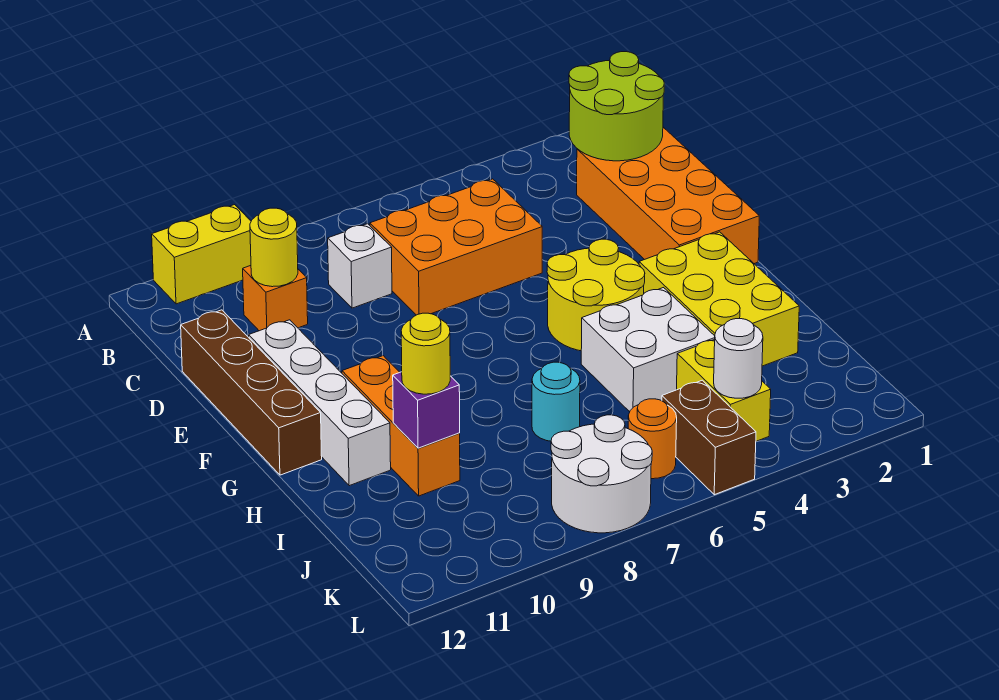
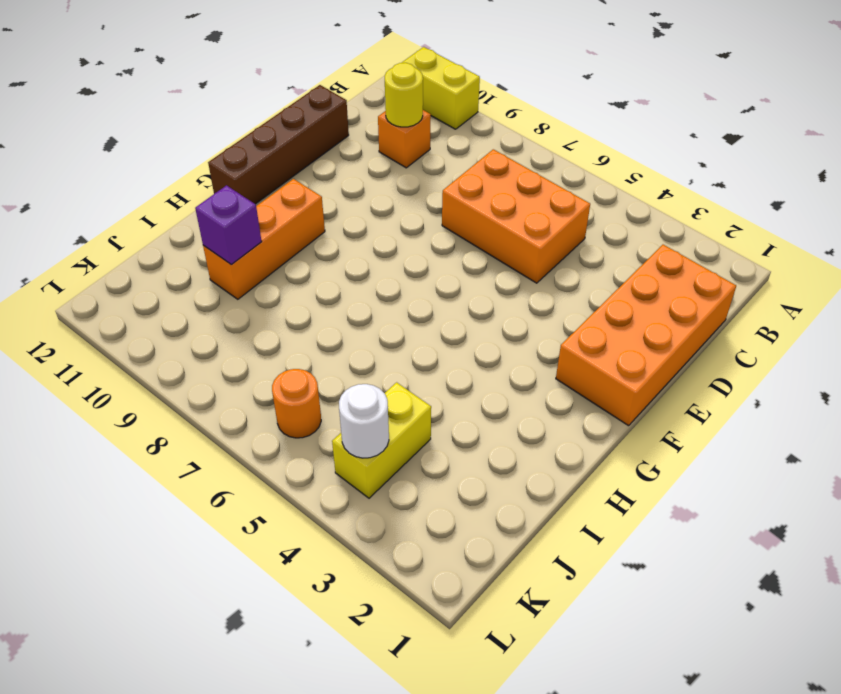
none -> white brick C8 level 1
none -> white brick E11:H11 level 1
none -> yellow round brick F4:G5 level 1

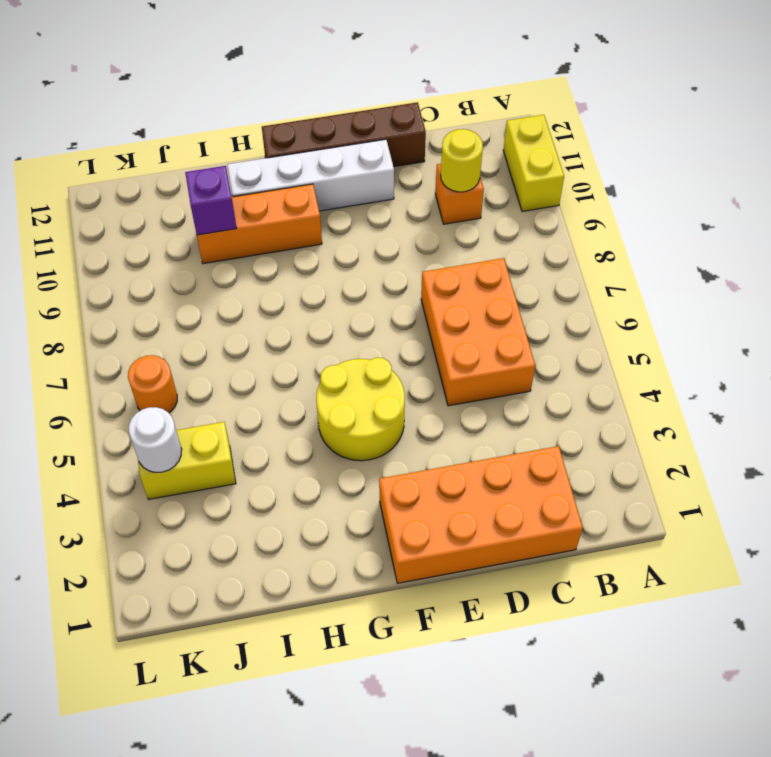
none -> white brick C8 level 1
none -> yellow brick G2:I3 level 1
none -> white brick H4:I5 level 1

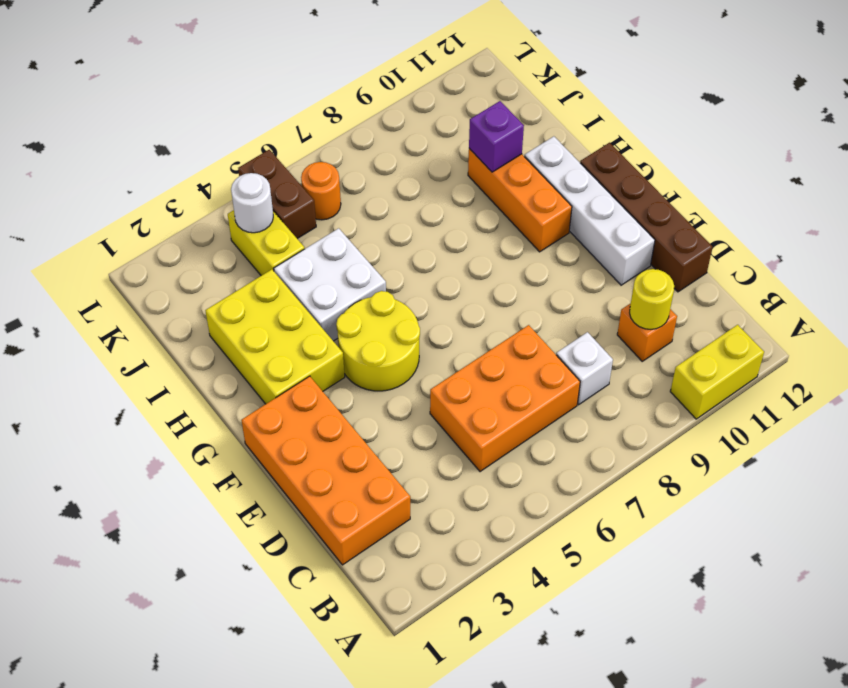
none -> cyan round brick I7 level 1
none -> white round brick K7:L8 level 1
none -> lime round brick B1:C2 level 2

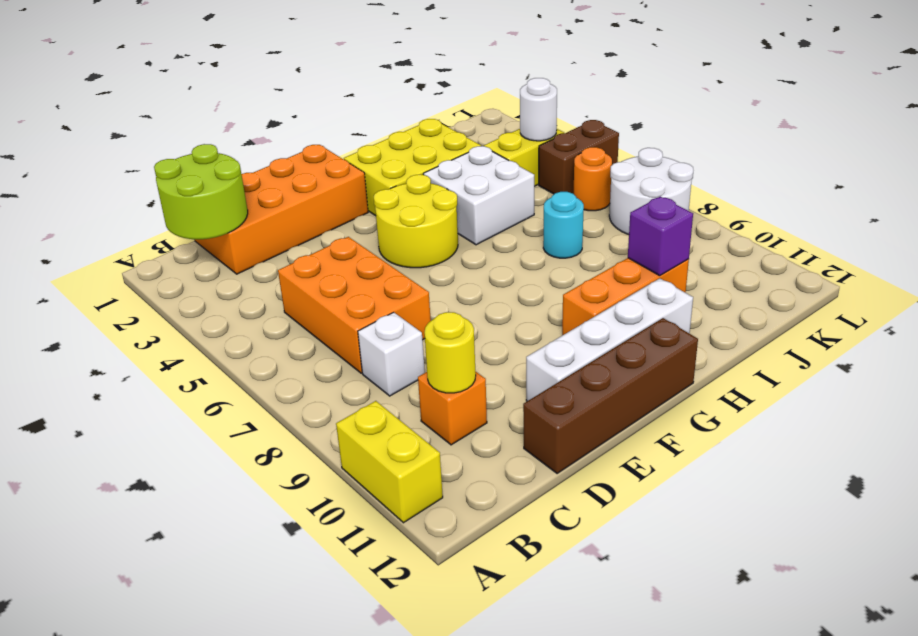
none -> yellow round brick I10 level 3

